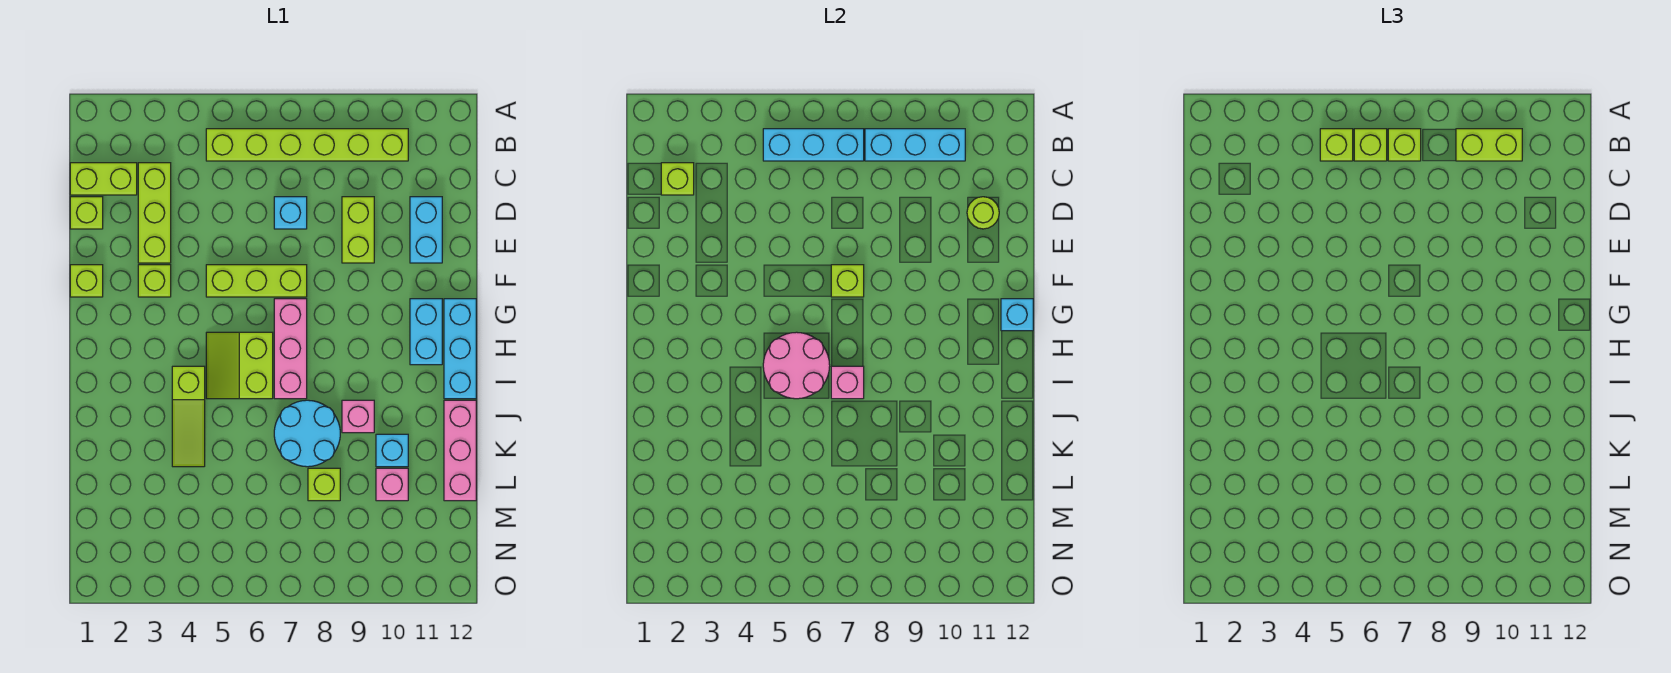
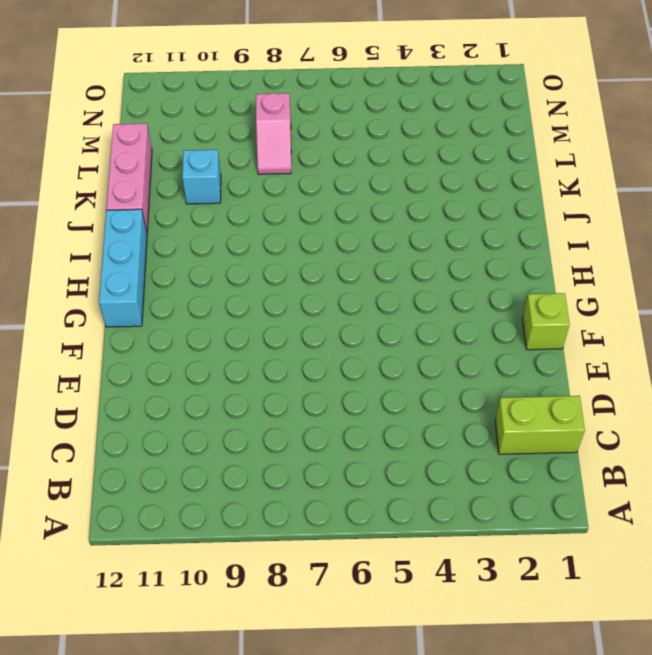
pink slope L8:M8 level 1 top M -> lime brick L8 level 1
none -> lime brick B5:B10 level 1
none -> lime brick C3:E3 level 1
none -> lime brick D1 level 1
none -> cyan brick D7 level 1

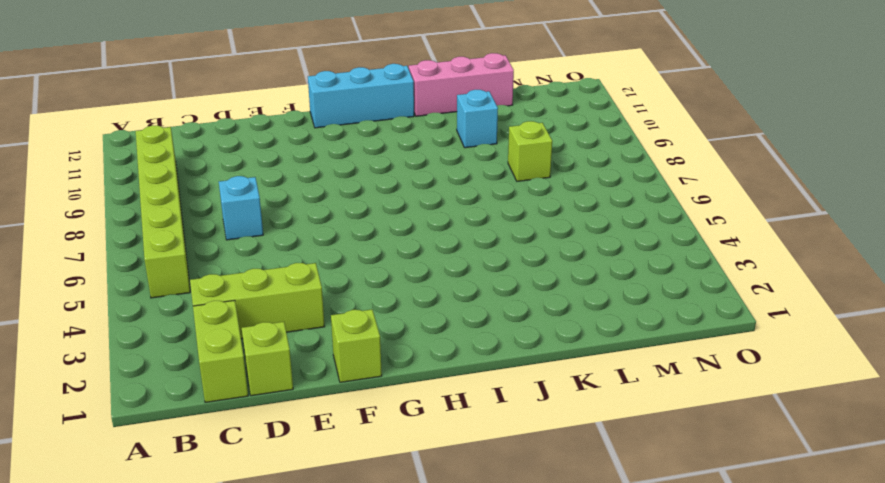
none -> lime brick D9:E9 level 1
none -> cyan brick D11:E11 level 1
none -> lime brick F3 level 1
none -> lime brick F5:F7 level 1

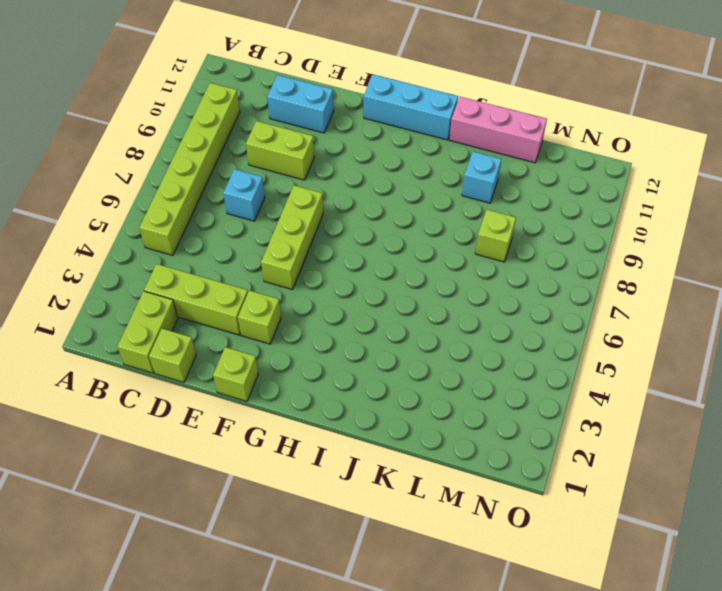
none -> pink brick G7:I7 level 1
none -> cyan brick G11:H11 level 1
none -> lime slope H5:I6 level 1 top 6
none -> lime slope I4:K4 level 1 top I

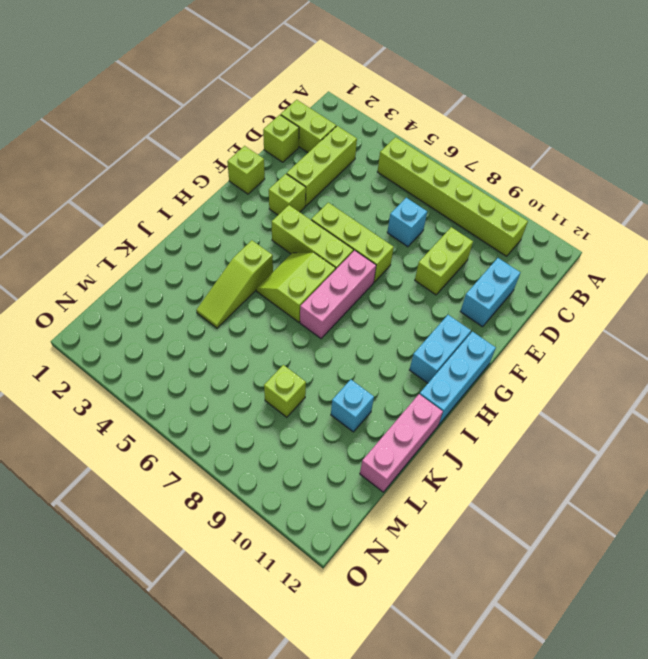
lime brick G4:G6 level 1 -> none
none -> cyan round brick J7:K8 level 1
none -> pink brick J9 level 1
none -> pink brick L10 level 1
none -> cyan brick B5:B7 level 2

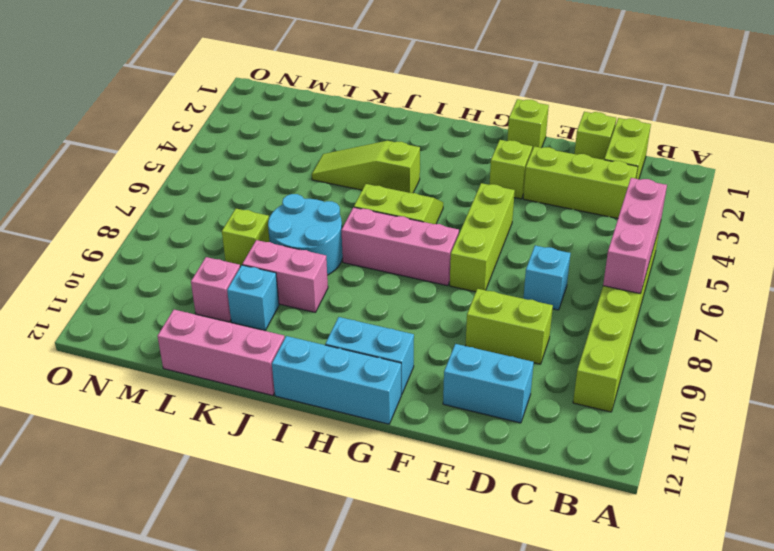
pink brick B5:B7 level 2 -> cyan brick B5:B7 level 2
pink brick J9:K9 level 1 -> pink brick J9 level 1
none -> cyan brick B8:B10 level 2
none -> lime brick C2 level 2
none -> lime round brick D11 level 2
none -> lime brick F7 level 2

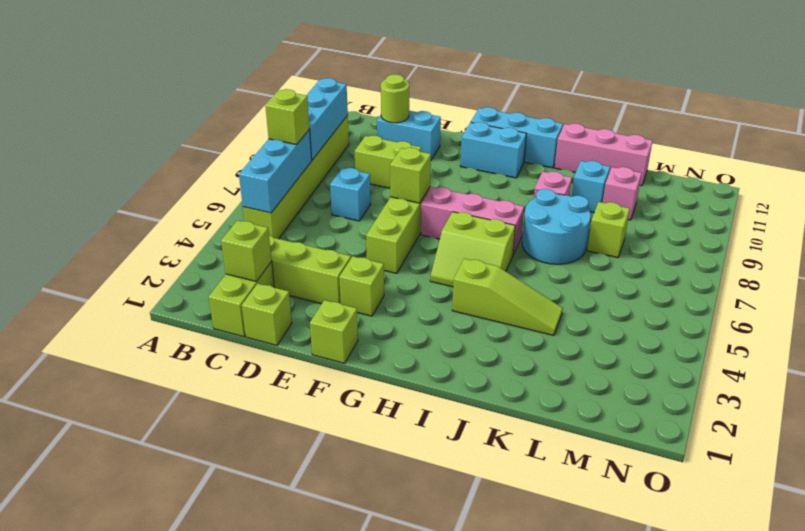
none -> cyan brick G12 level 2
none -> pink round brick H5:I6 level 2
none -> pink brick I7 level 2
none -> lime brick B5 level 3

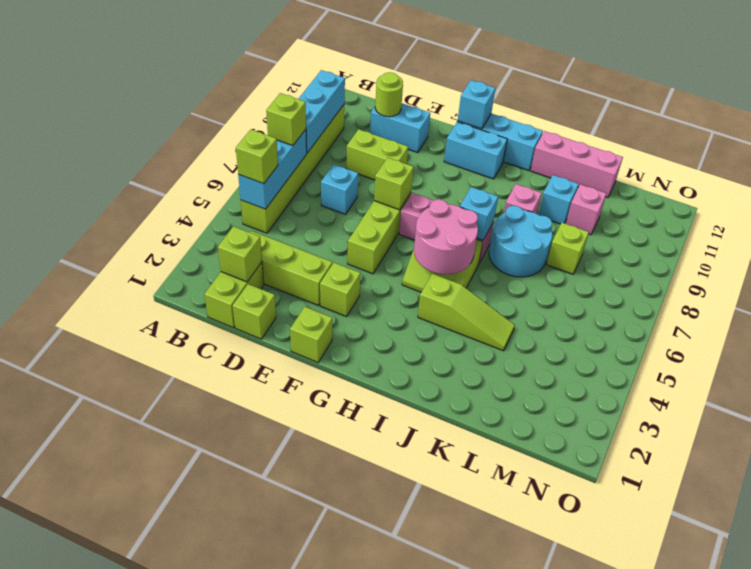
cyan brick I7 level 2 -> pink brick I7 level 2
none -> lime brick B6 level 3
none -> lime brick B9:B10 level 3

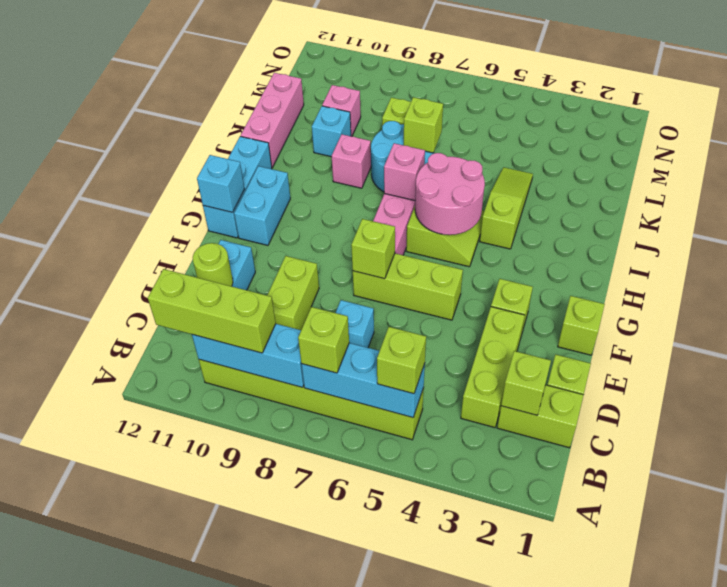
lime brick B9:B11 level 3 -> lime brick B9:B10 level 3
lime brick K7 level 2 -> lime brick B6 level 3

